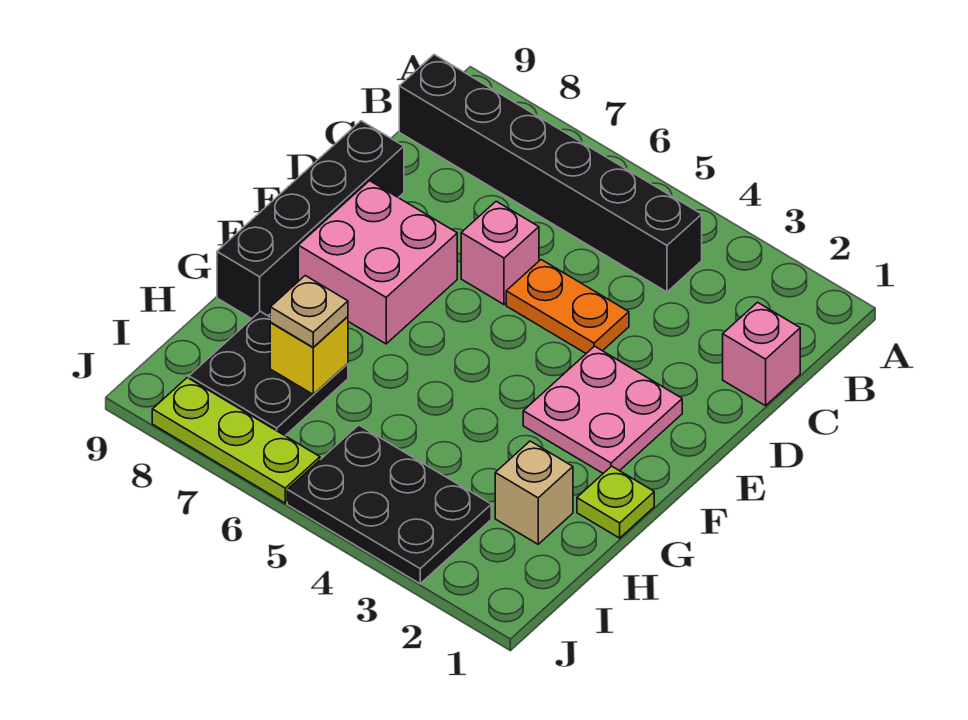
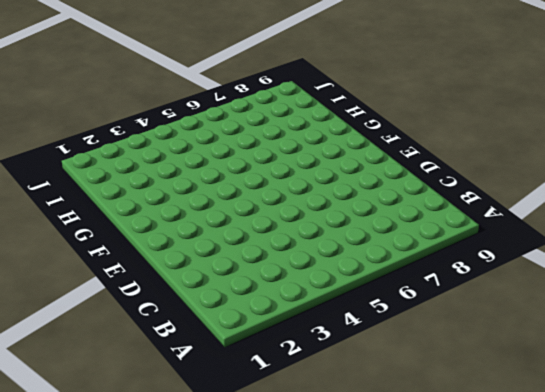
none -> black brick B4:B9 level 1
none -> pink brick C1 level 1
none -> orange plate D4:D5 level 1

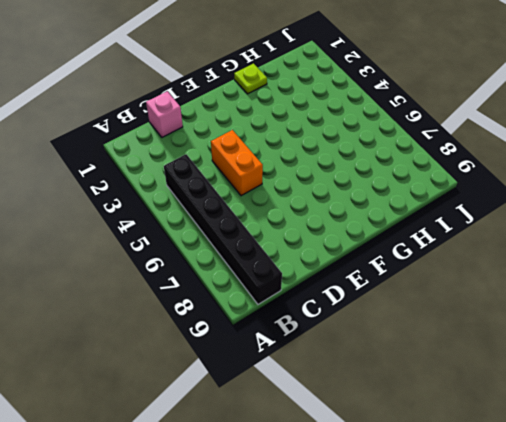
orange brick D4:D5 level 1 -> orange plate D4:D5 level 1
none -> pink brick D6 level 1
none -> black brick D9:G9 level 1
none -> pink plate E2:F3 level 1

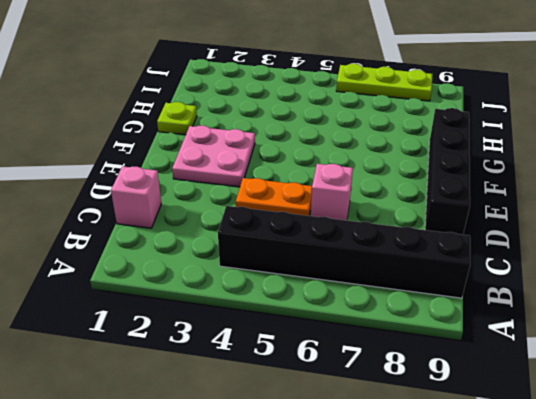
none -> pink brick E7:F8 level 1
none -> tan brick H2 level 1
none -> black plate H7:I8 level 1

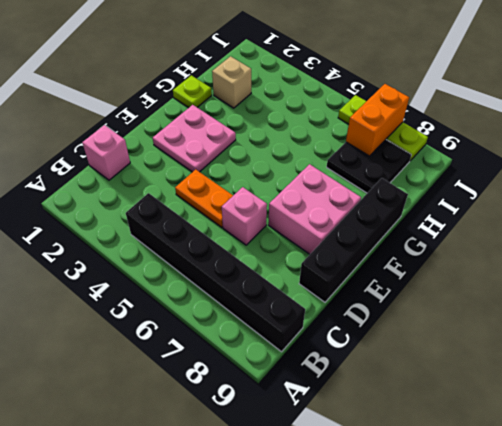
orange brick I7:J7 level 2 -> none
none -> black plate I3:J5 level 1
none -> yellow brick H7 level 2
none -> tan plate H7 level 3

